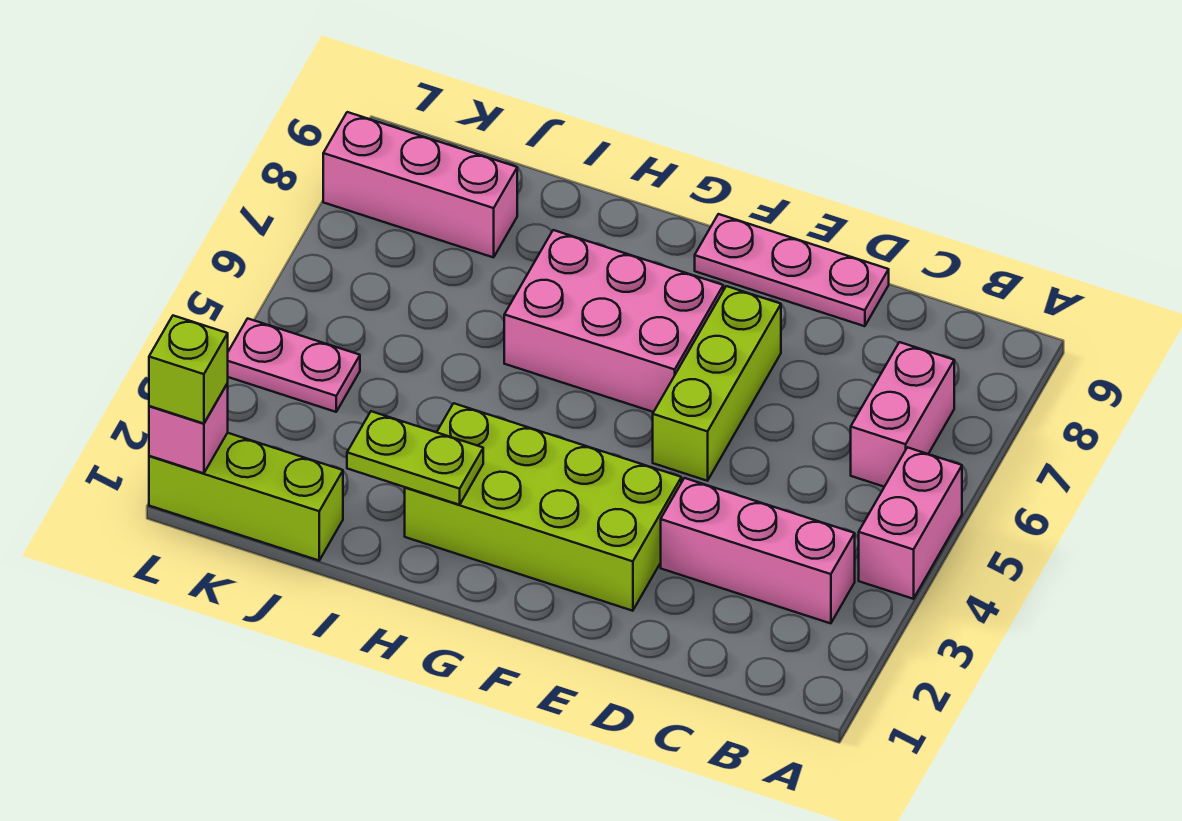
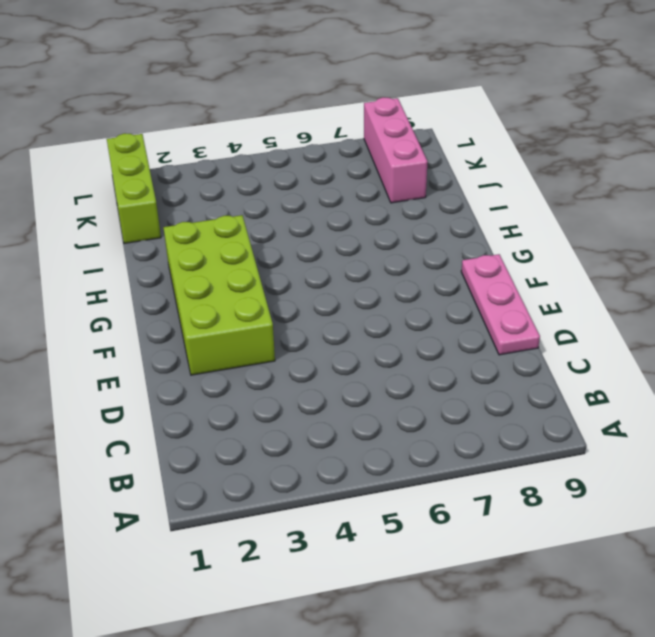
none -> pink brick A4:A5 level 1
none -> pink brick B3:D3 level 1
none -> pink brick B6:B7 level 1

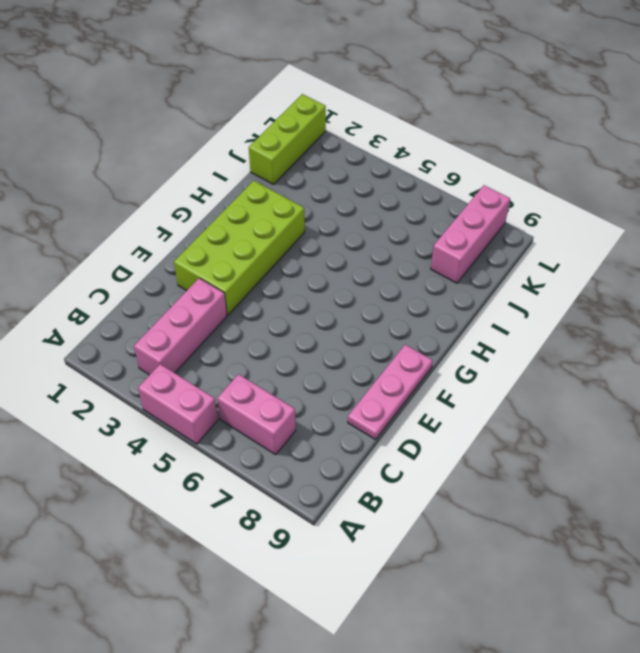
none -> lime brick E5:E7 level 1
none -> pink brick F6:H7 level 1
none -> pink plate K4:L4 level 1

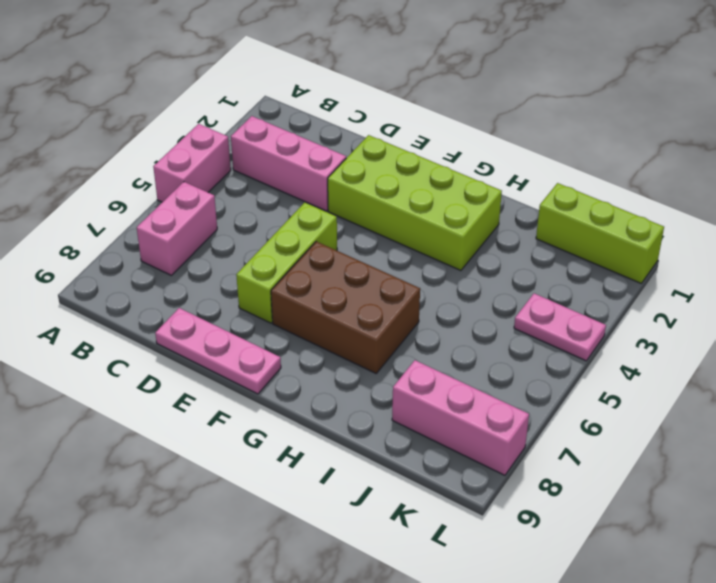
brown brick F6:H7 level 1 -> pink brick F6:H7 level 1
none -> lime plate H2:I2 level 2
none -> pink brick L1 level 2
none -> lime brick L1 level 3

